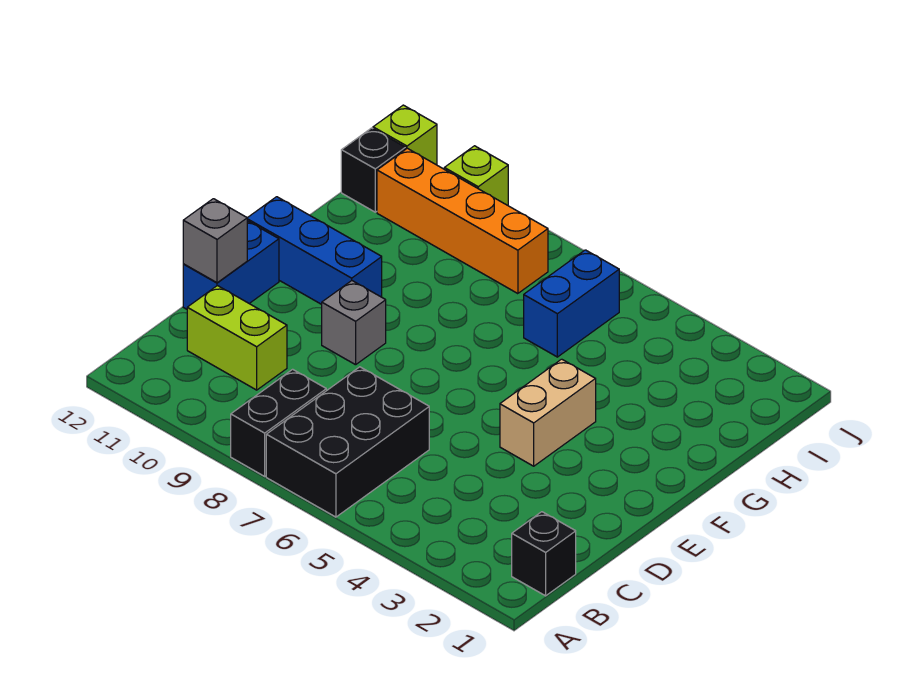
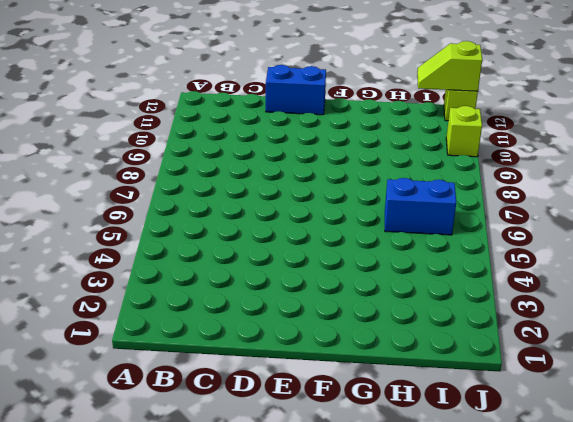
lime slope I12:J12 level 2 top J -> none
none -> black brick A6:C7 level 1
none -> black brick A8:B8 level 1
none -> black brick B1 level 1

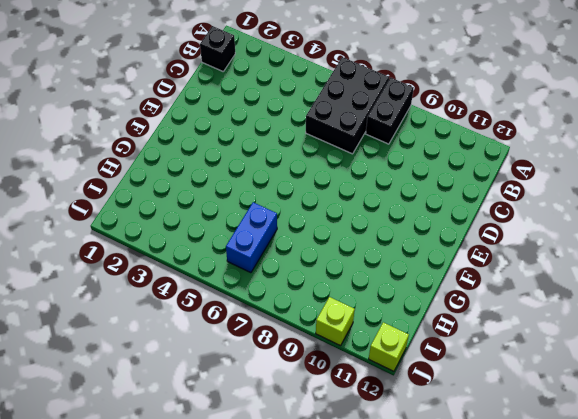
none -> lime brick C10:C11 level 1
none -> blue brick D12:E12 level 1
none -> tan brick E4:F4 level 1

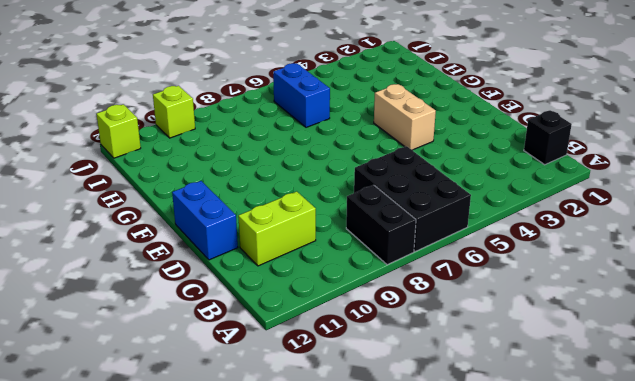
none -> grey brick E9 level 1
none -> blue brick F10:F12 level 1
none -> orange brick I8:I11 level 1

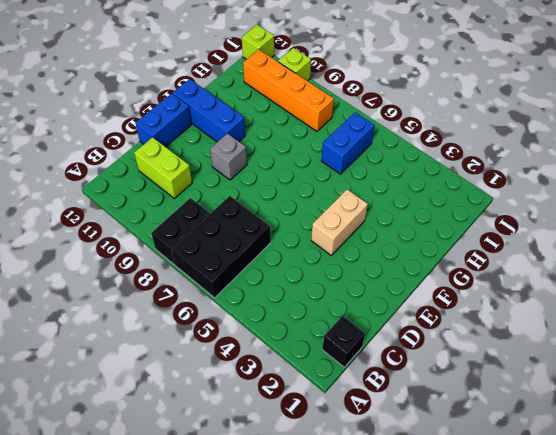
none -> black brick I12 level 1
none -> grey brick D12 level 2

